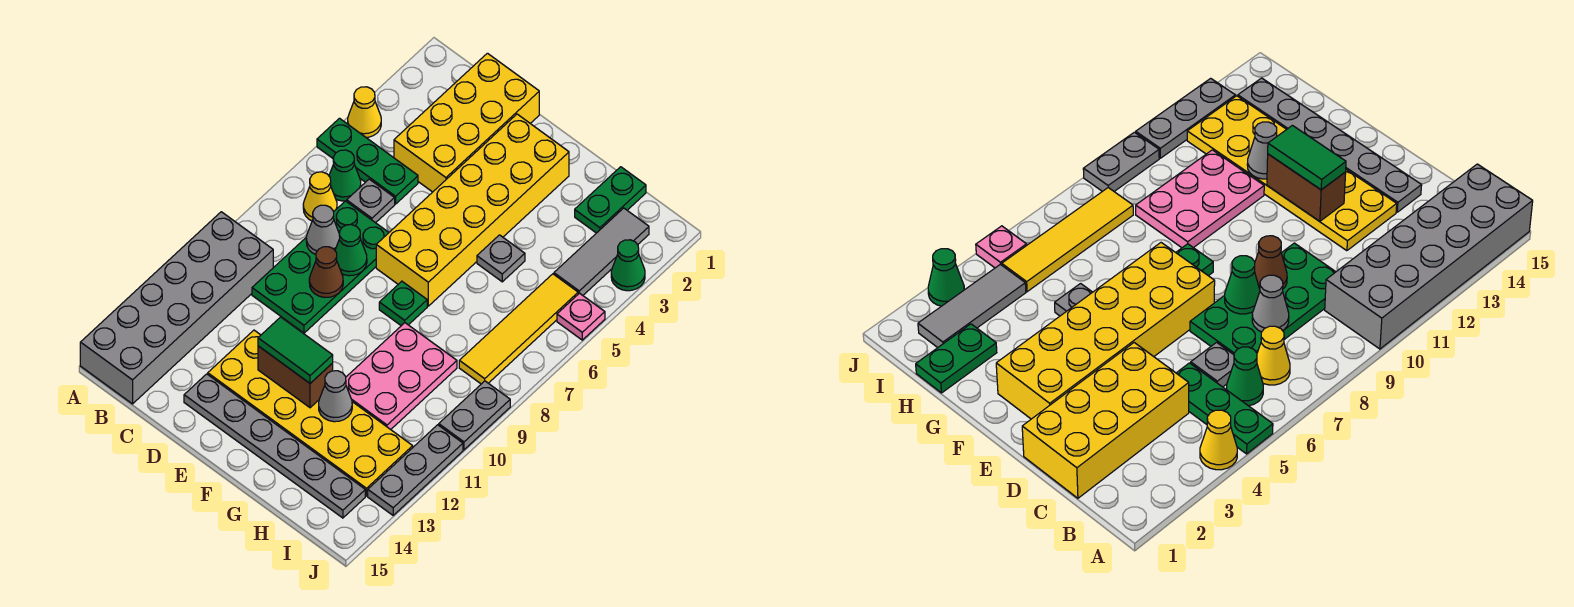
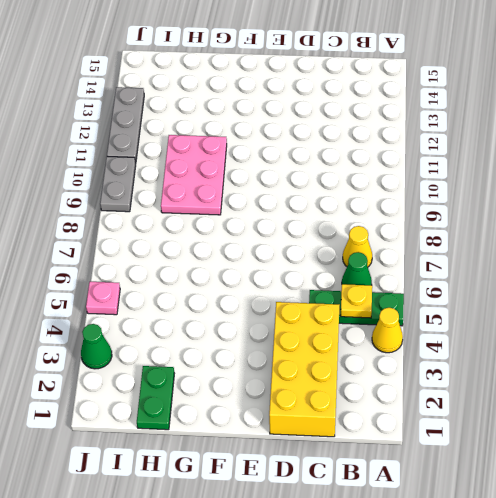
yellow plate B5 level 2 -> none
none -> grey brick A10:B15 level 1
none -> grey plate C6 level 1
none -> green plate C7:D10 level 1

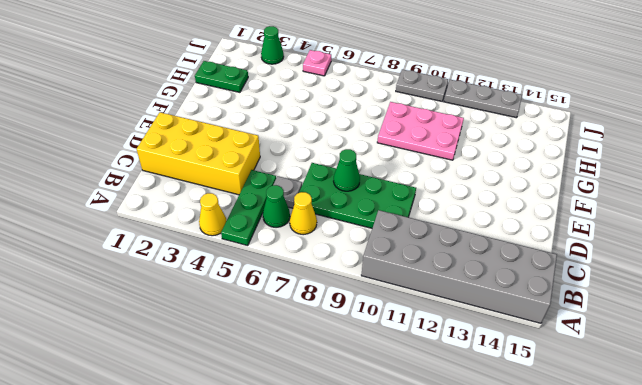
none -> yellow plate D12:I13 level 1
none -> grey plate D14:I14 level 1
none -> yellow brick E2:F7 level 1

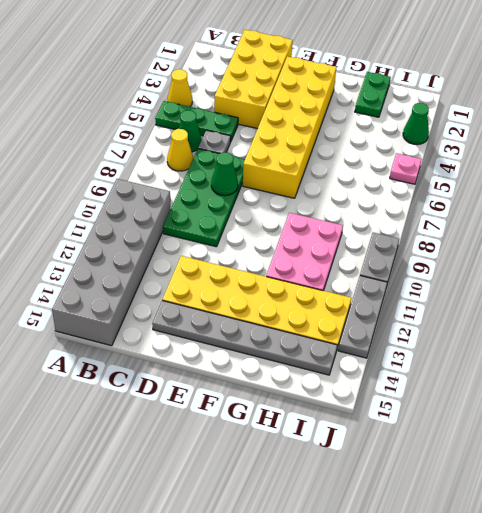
none -> green plate F8 level 1
none -> grey plate G5 level 1
none -> grey tile I2:I4 level 1

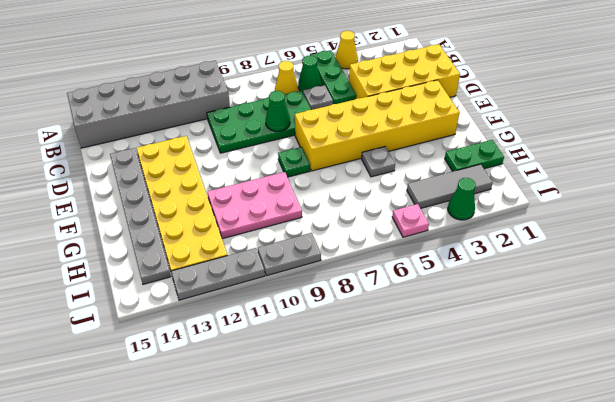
none -> yellow tile I5:I8 level 1
none -> grey cone C8 level 2
none -> brown cone D9 level 2

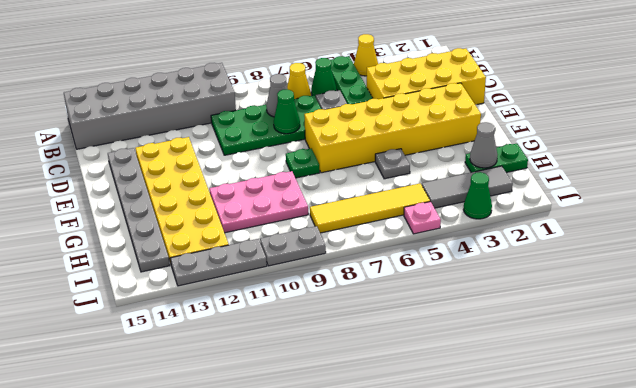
grey cone H2 level 2 -> grey cone G12 level 2
none -> brown cone D9 level 2
none -> brown brick E12:F12 level 2
none -> green tile E12:F12 level 3

